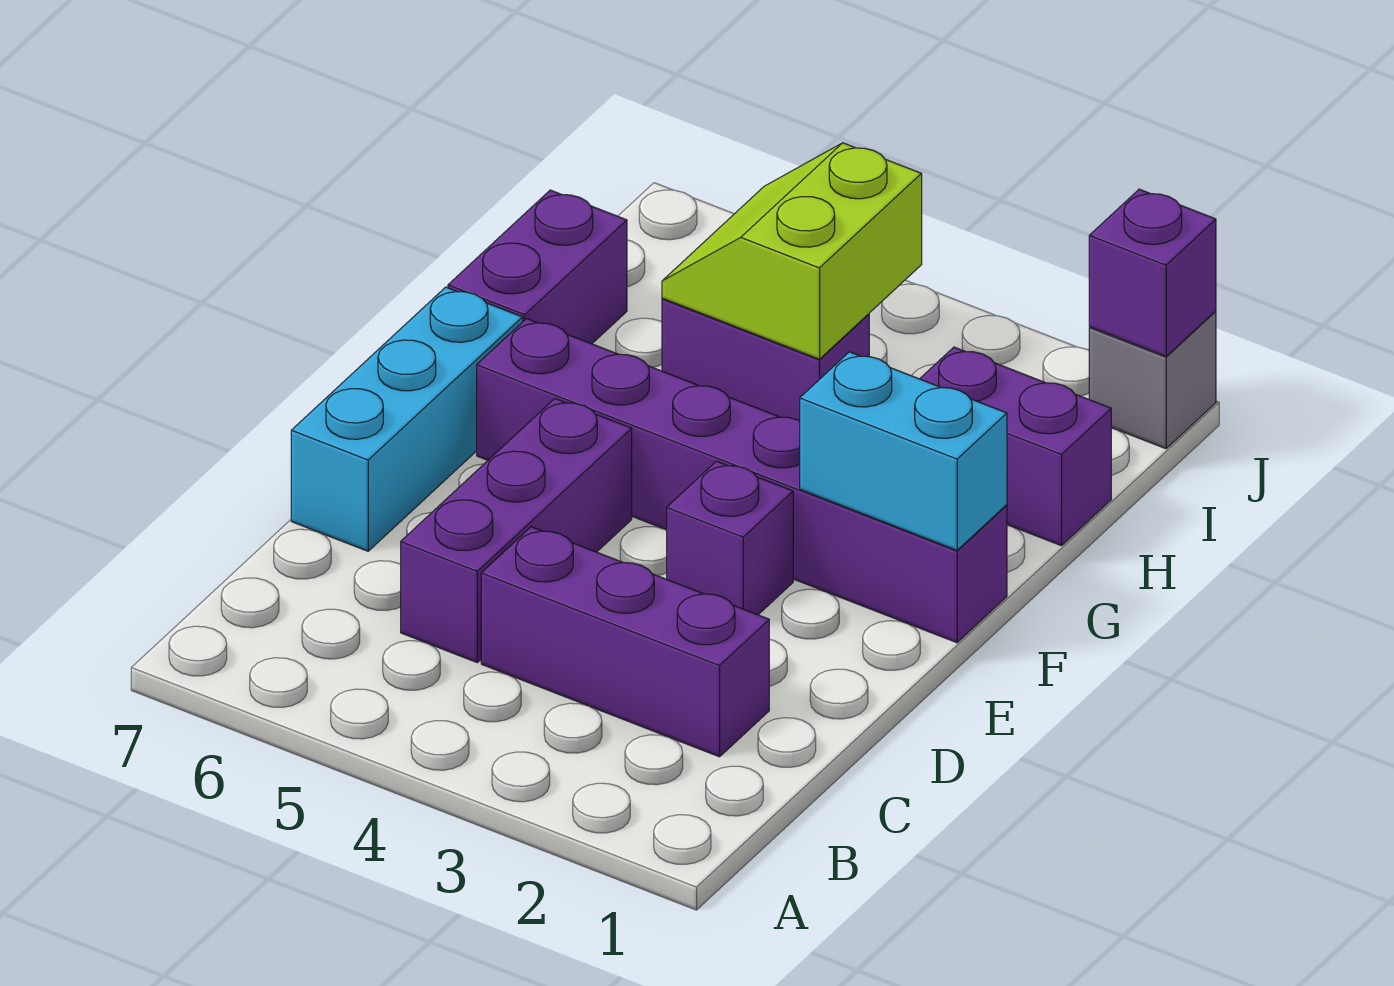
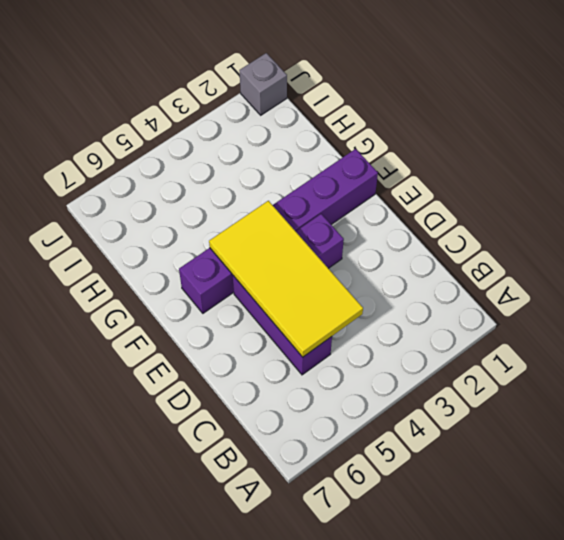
yellow tile C4:F5 level 2 -> none
none -> purple brick C2:C4 level 1
none -> cyan brick D7:F7 level 1
none -> purple brick G7:H7 level 1

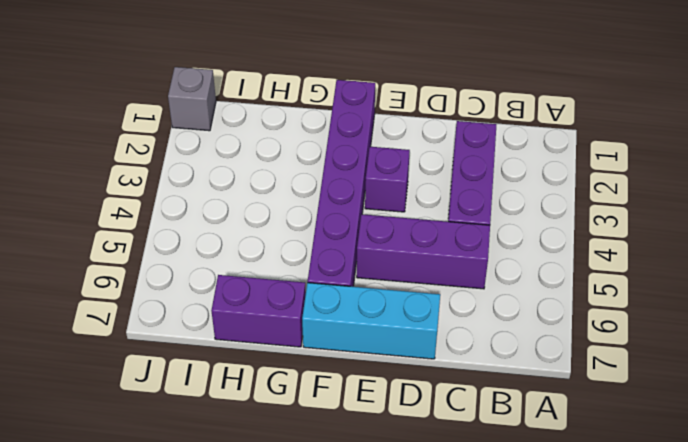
none -> purple brick H1:H2 level 1
none -> purple brick H4:H5 level 1
none -> cyan brick F1:F2 level 2

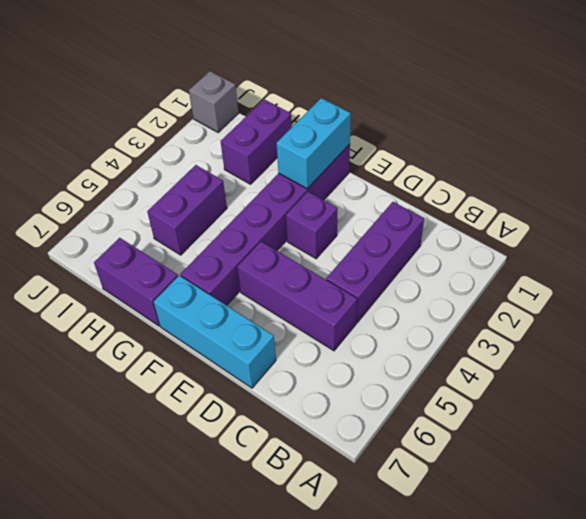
none -> lime slope H4:I5 level 2 top 4
none -> purple brick J1 level 2

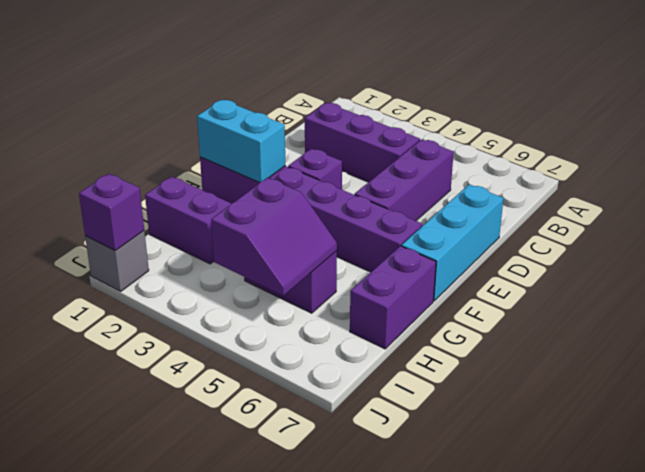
purple slope H4:I5 level 2 top 4 -> lime slope H4:I5 level 2 top 4

